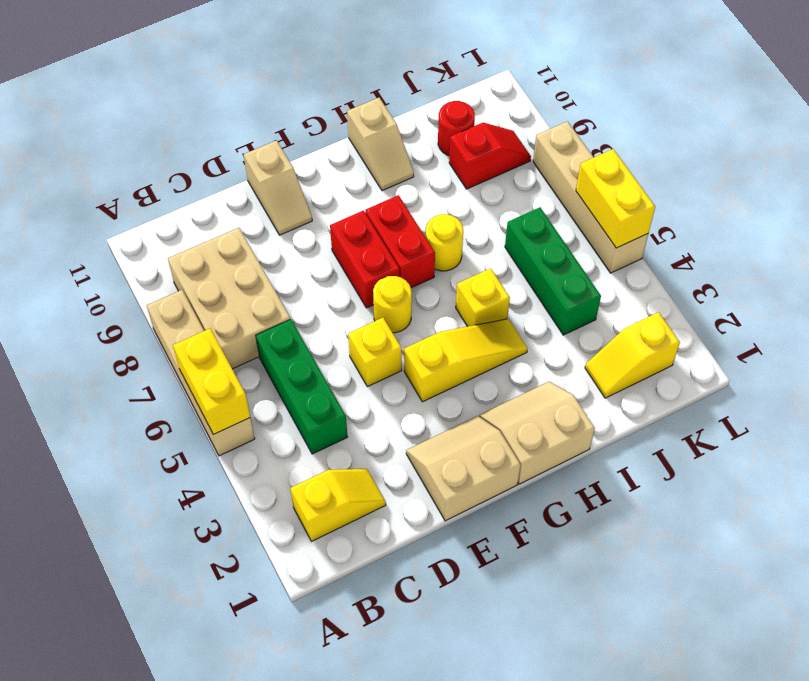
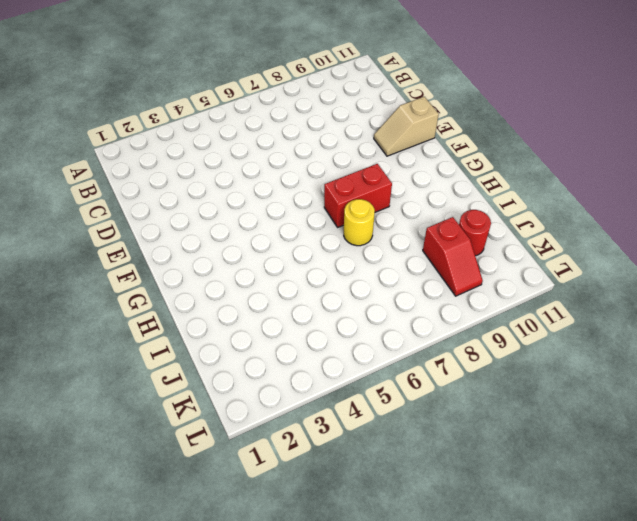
none -> tan brick A5:A8 level 1
none -> yellow slope B2:C2 level 1 top B
none -> tan brick B7:C9 level 1

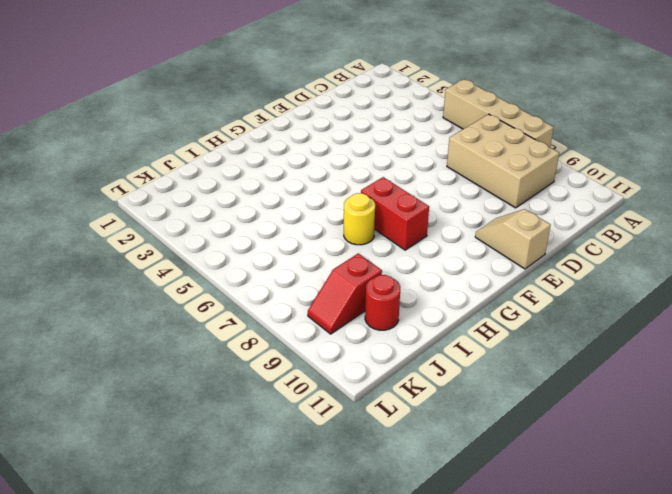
none -> yellow slope B2:C2 level 1 top B
none -> green brick C4:C6 level 1
none -> tan slope E1:F2 level 1 top 1

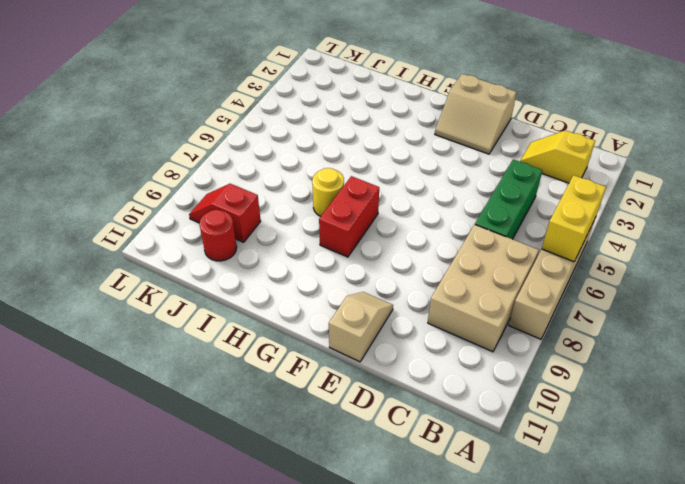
none -> yellow brick E5 level 1
none -> yellow slope F4:H4 level 1 top F
none -> yellow round brick F6 level 1

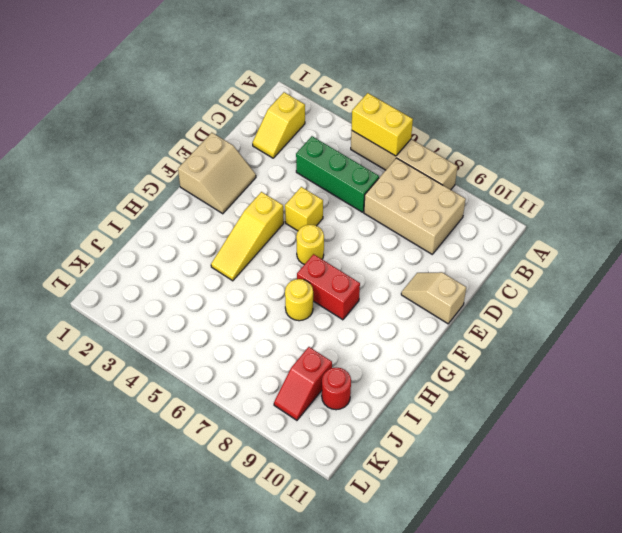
none -> red brick F7:F8 level 1
none -> tan slope G1:H2 level 1 top 1
none -> yellow brick H5 level 1

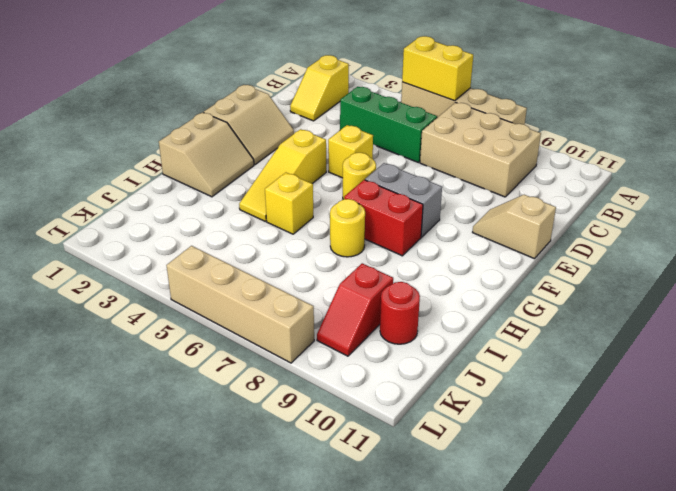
grey brick F7:F8 level 1 -> red brick F7:F8 level 1
none -> tan slope H10:H11 level 1 top 11
none -> yellow slope J2:K2 level 1 top K
none -> green brick J4:J6 level 1

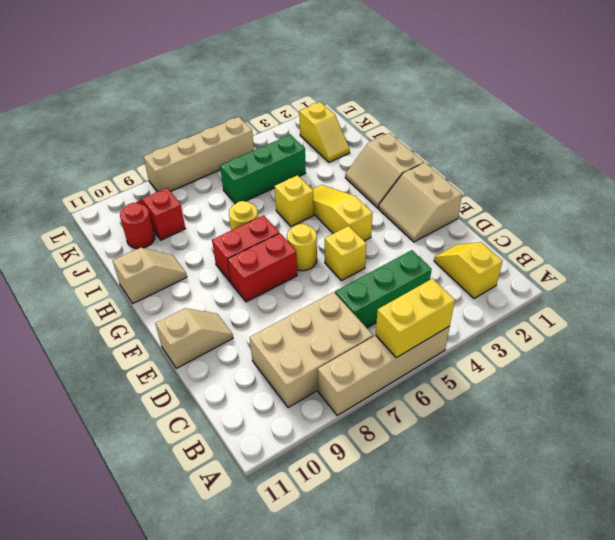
none -> yellow brick L5:L6 level 2

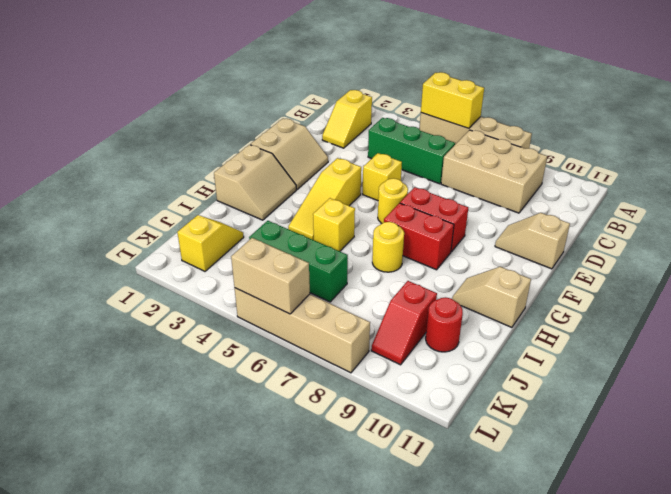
tan brick L5:L6 level 2 -> yellow brick L5:L6 level 2

